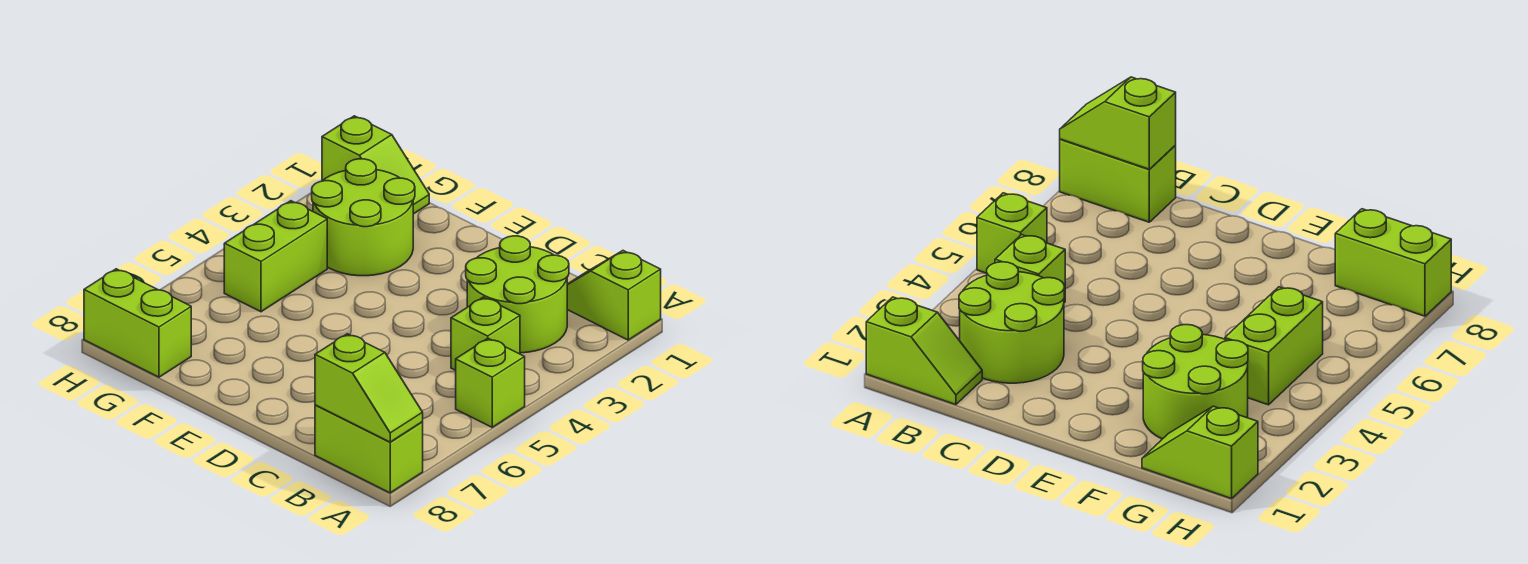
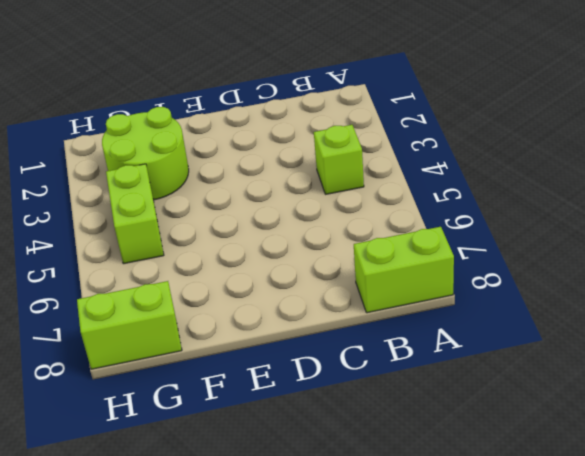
none -> lime slope A1:B1 level 1 top A
none -> lime brick A5 level 1

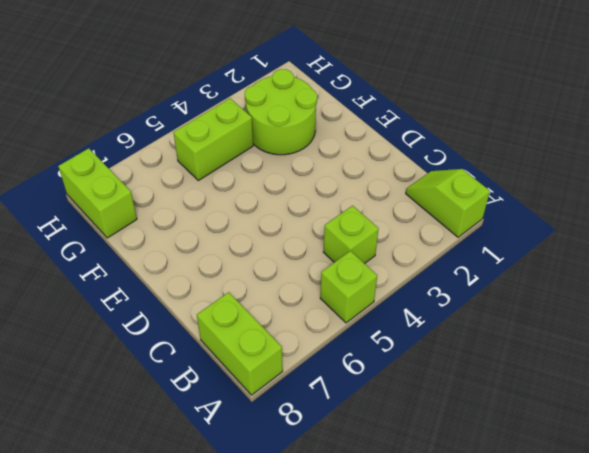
none -> lime round brick B2:C3 level 1
none -> lime slope G1:H1 level 1 top H

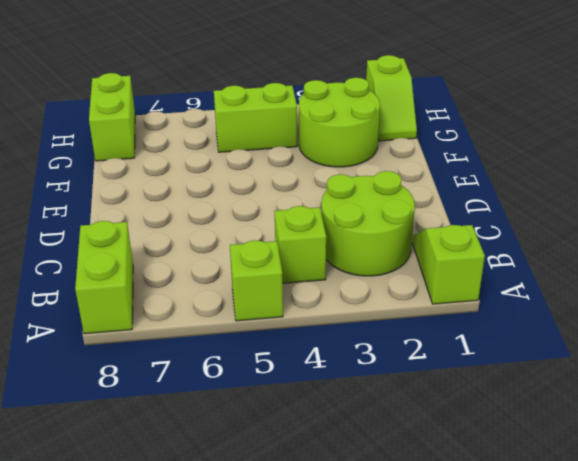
none -> lime slope A8:B8 level 2 top B

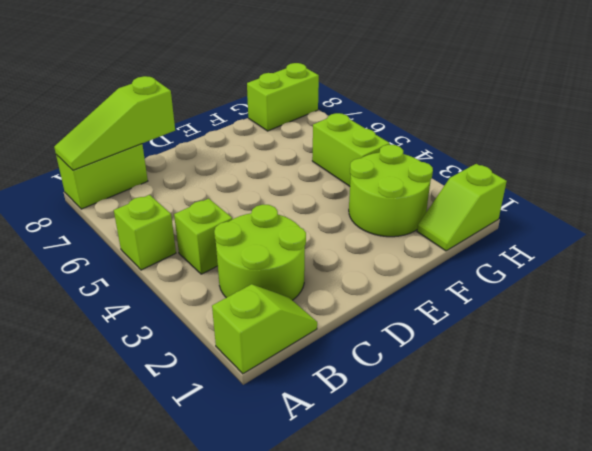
lime slope A8:C8 level 2 top C -> lime slope A8:B8 level 2 top B

